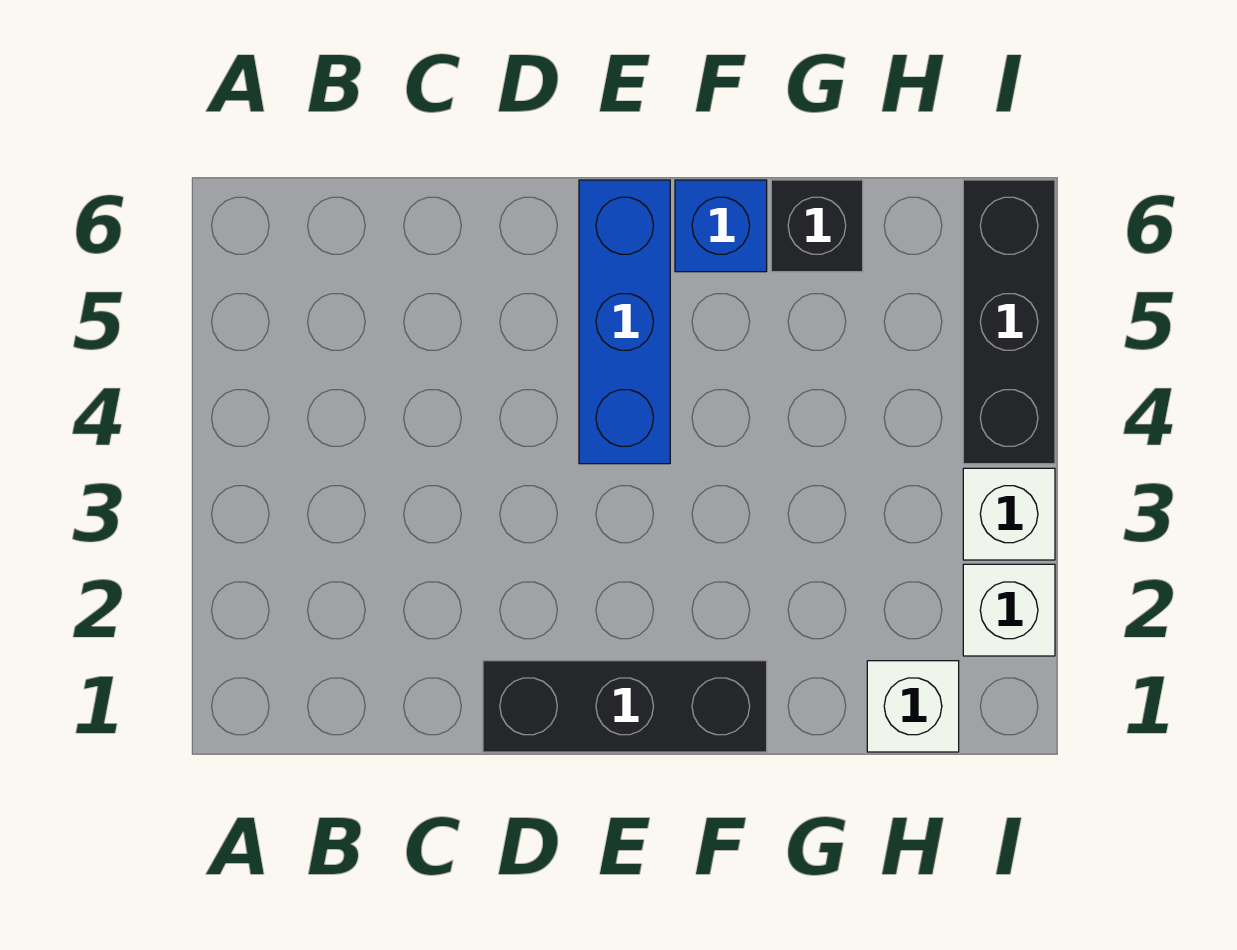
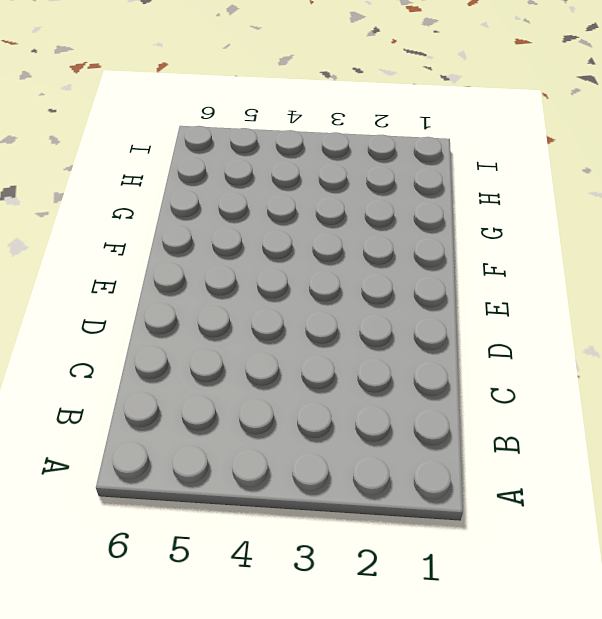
none -> black brick D1:F1 level 1
none -> blue brick E4:E6 level 1

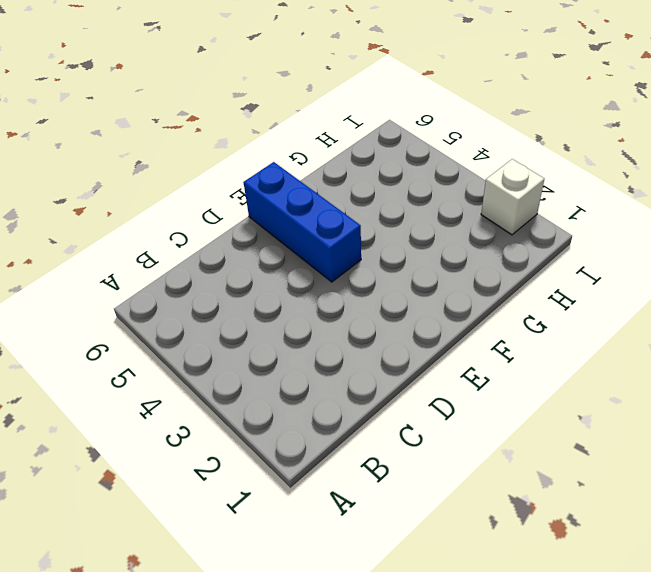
none -> black brick D1:F1 level 1
none -> blue brick F6 level 1

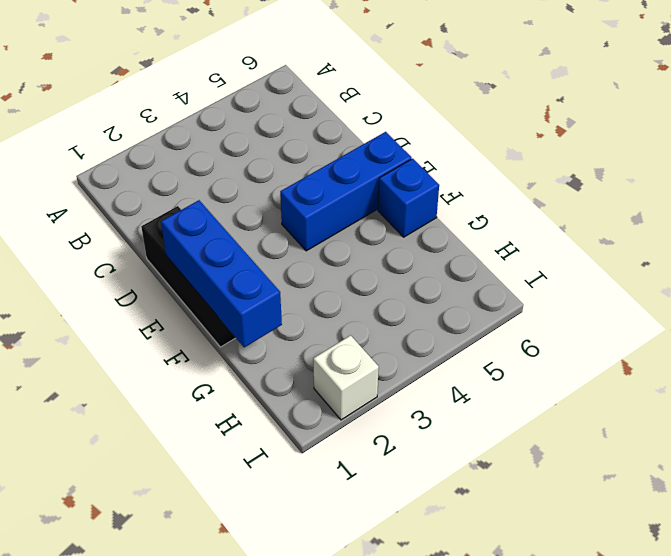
blue brick E1:G1 level 2 -> none
none -> black brick G6 level 1
none -> white brick H1 level 1

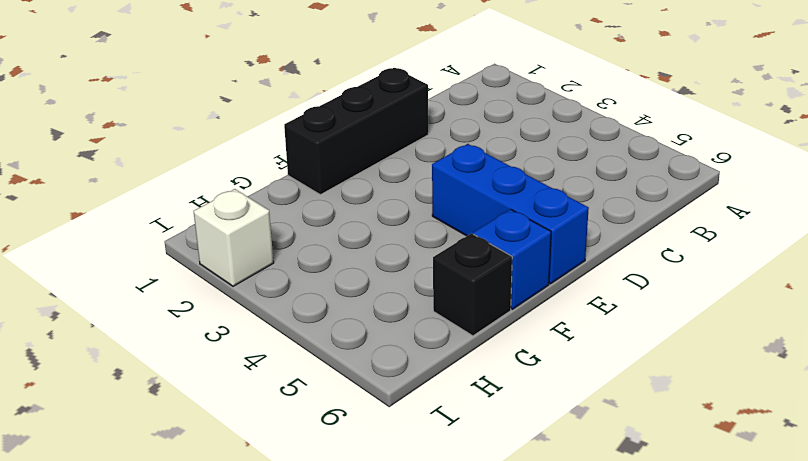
none -> white brick H1 level 1
none -> white brick I3 level 1

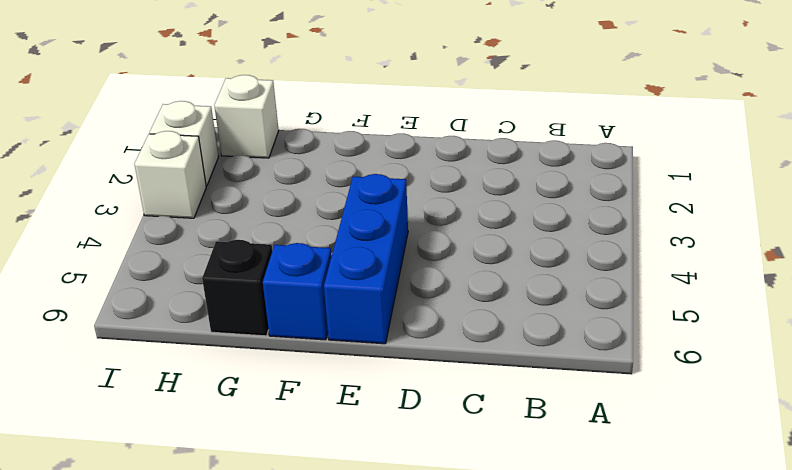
none -> black brick D1:F1 level 1
none -> black brick I4:I6 level 1

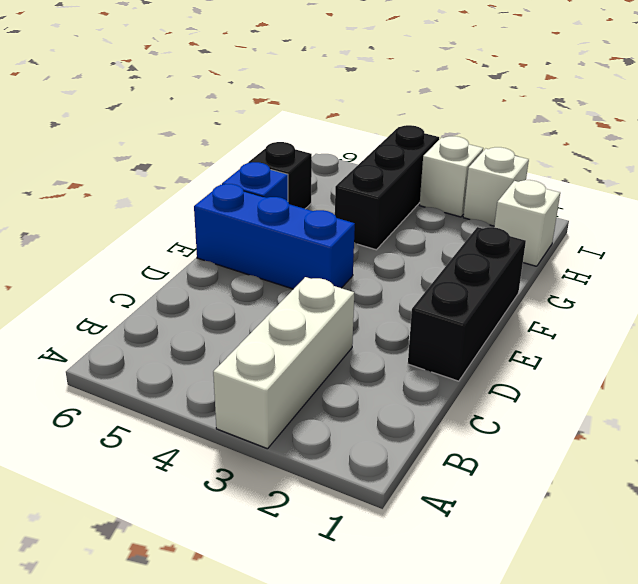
white brick A3:C3 level 1 -> none
black brick G4:I4 level 1 -> black brick I4:I6 level 1

